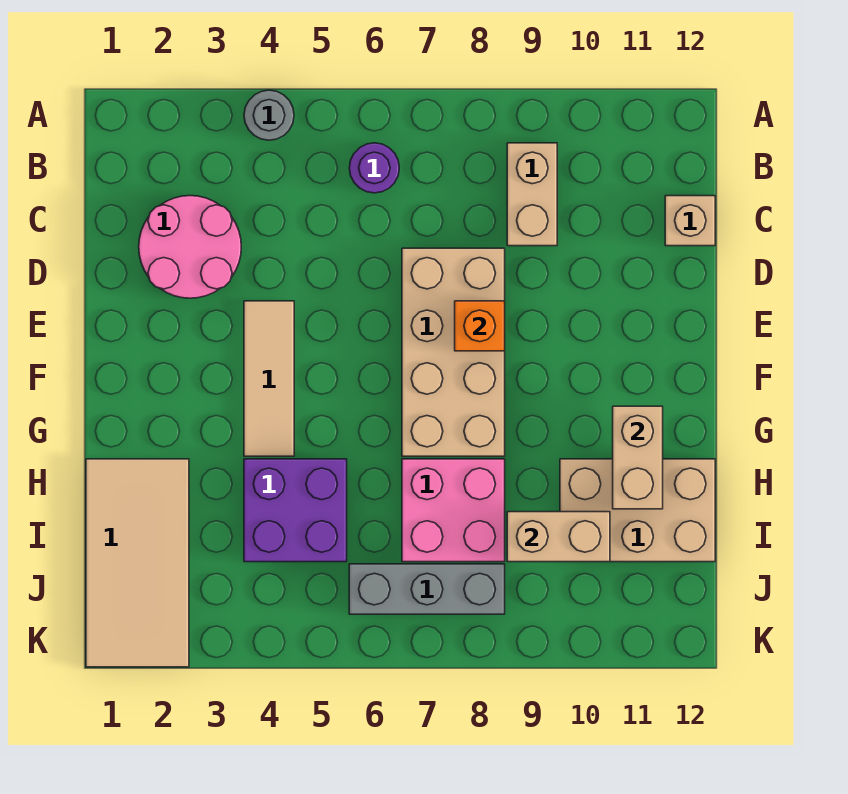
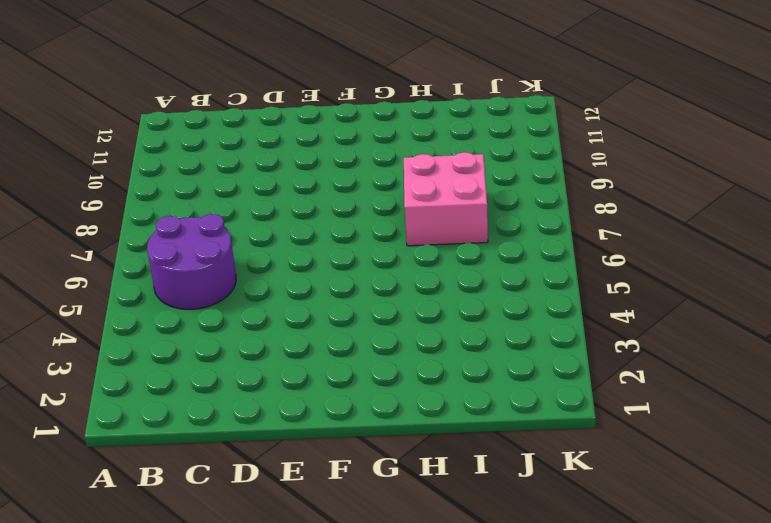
purple round brick B5:C6 level 1 -> purple round brick B6 level 1
none -> grey round brick A4 level 1
none -> tan brick B9:C9 level 1
none -> pink round brick C2:D3 level 1

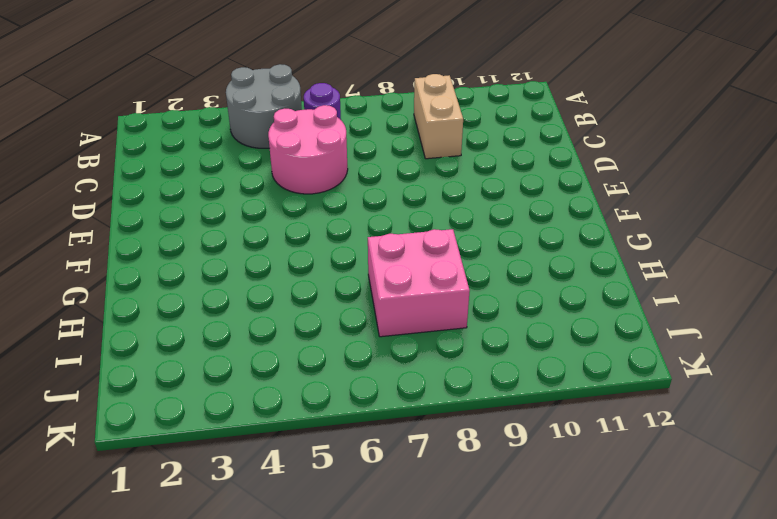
grey round brick A4:B5 level 1 -> grey round brick A4 level 1
pink round brick C5:D6 level 1 -> pink round brick C2:D3 level 1
none -> tan brick C12 level 1
none -> tan brick D7:G8 level 1
none -> tan tile E4:G4 level 1

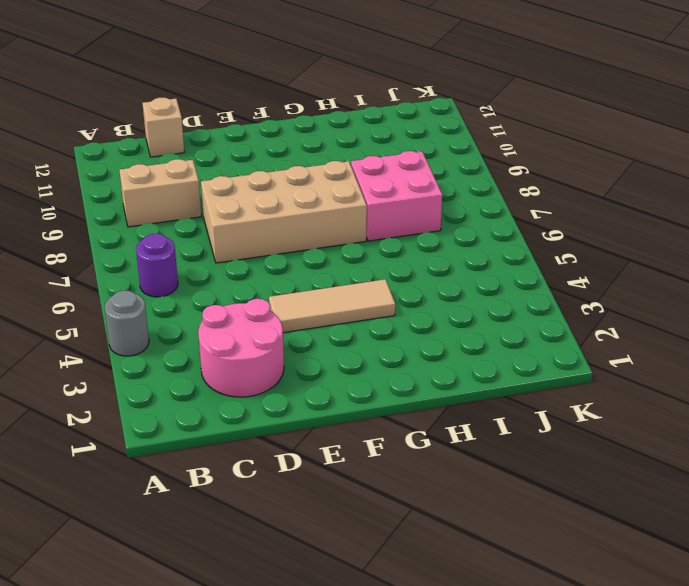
none -> tan tile H1:K2 level 1
none -> purple brick H4:I5 level 1
none -> tan brick H10:I12 level 1

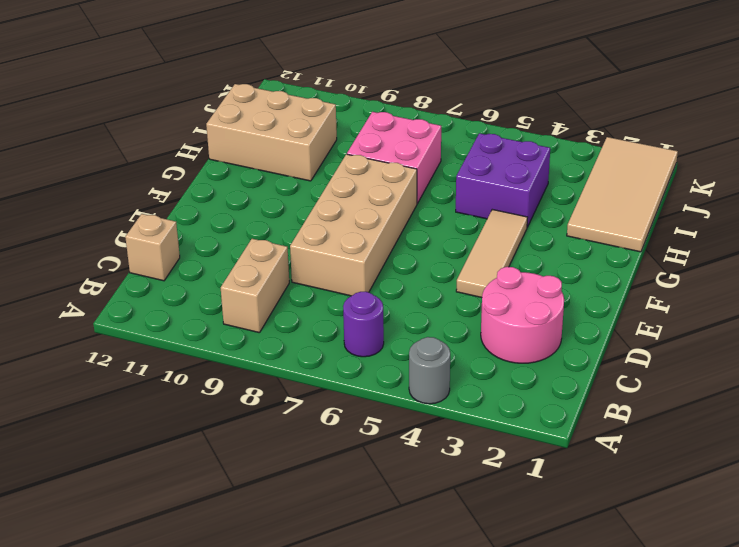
none -> grey brick J6:J8 level 1
none -> orange brick E8 level 2
none -> tan brick G11:H11 level 2

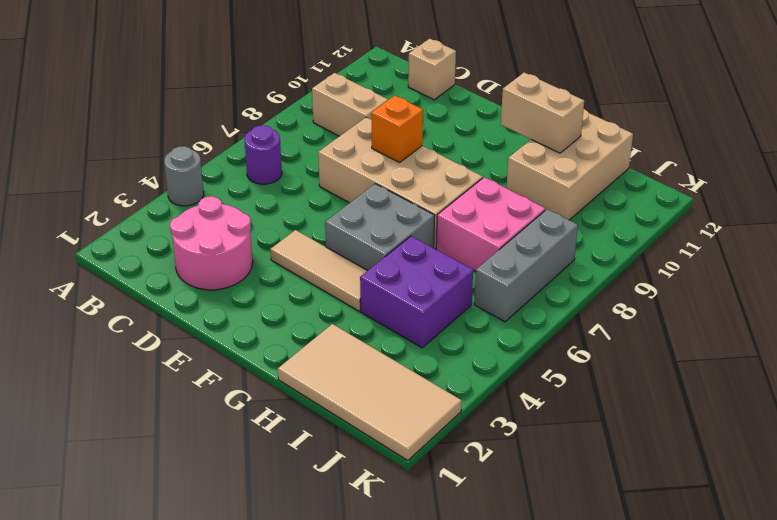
grey brick F5:G6 level 1 -> none
none -> tan brick I9:I10 level 2

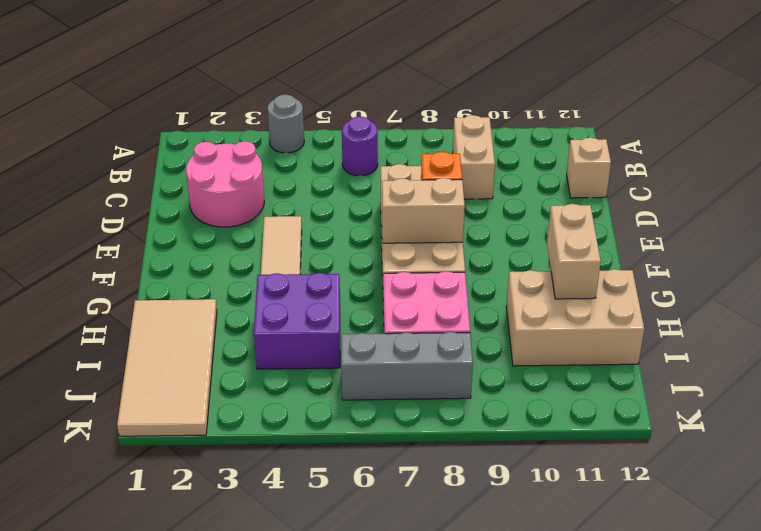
tan brick F7:F8 level 2 -> tan brick I9:I10 level 2

